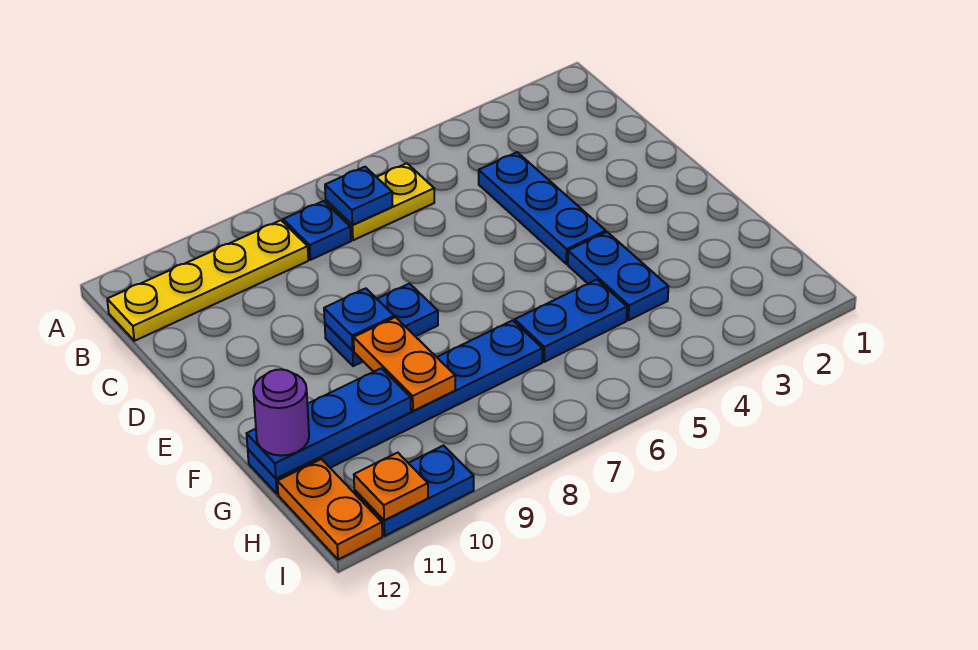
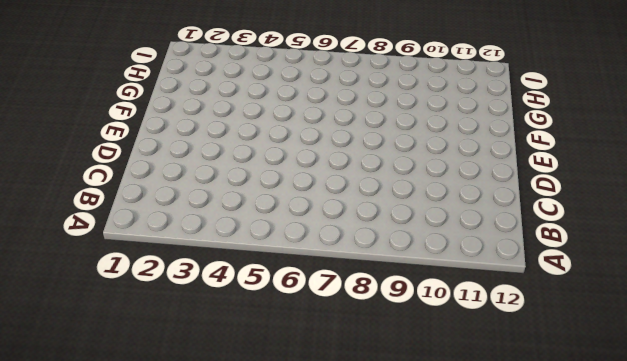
none -> yellow plate B6:B7 level 1
none -> blue plate B8 level 1
none -> yellow plate B9:B12 level 1

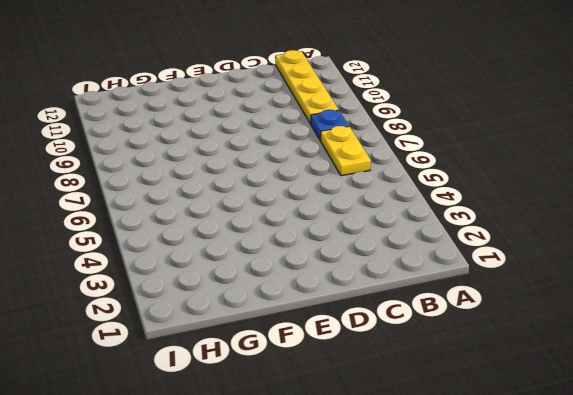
none -> blue plate C4:E4 level 1
none -> blue plate E8:E9 level 1
none -> blue plate F4:G4 level 1

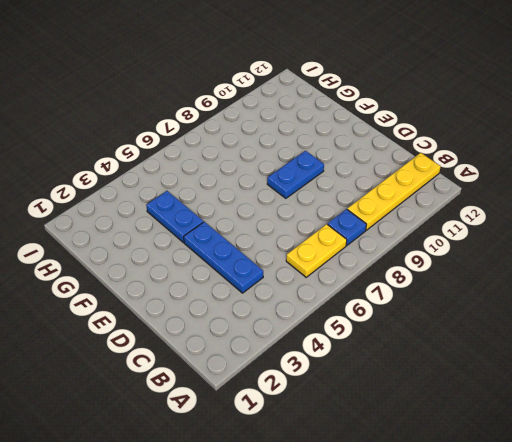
none -> blue plate G5:G6 level 1
none -> blue plate G7:G12 level 1
none -> orange plate H12:I12 level 1

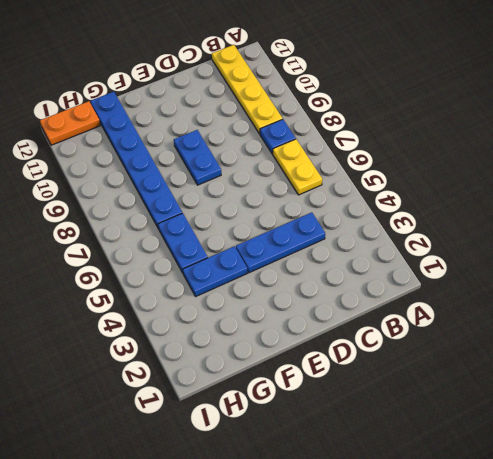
none -> blue plate I10:I11 level 1
none -> blue plate B7 level 2
none -> blue plate E9 level 2

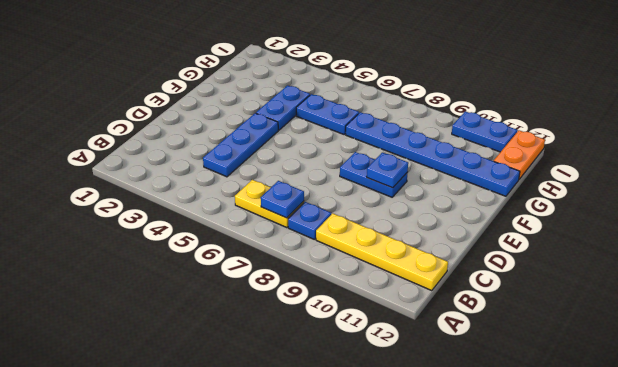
none -> orange plate F9:G9 level 2
none -> blue plate G10:G12 level 2
none -> orange plate I11 level 2

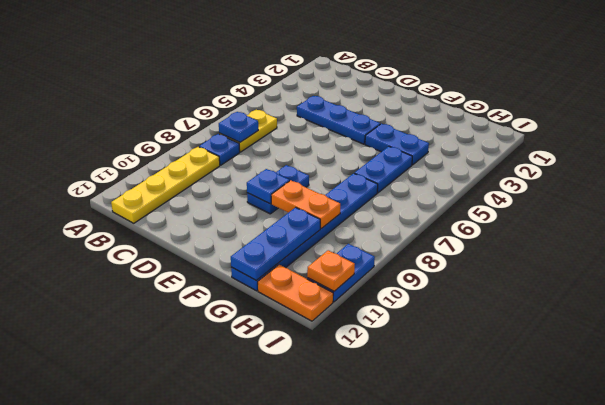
none -> purple round brick G12 level 3

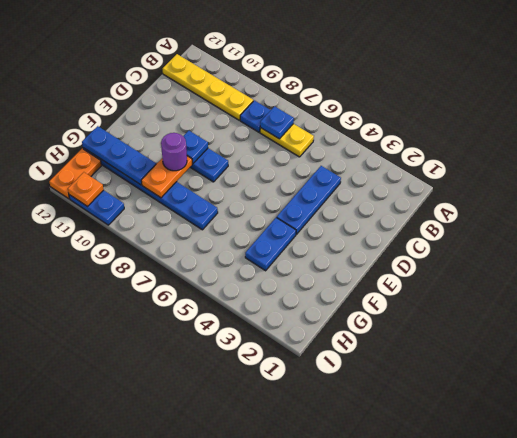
purple round brick F9 level 3 -> purple round brick G12 level 3
none -> blue plate G5:G6 level 1

